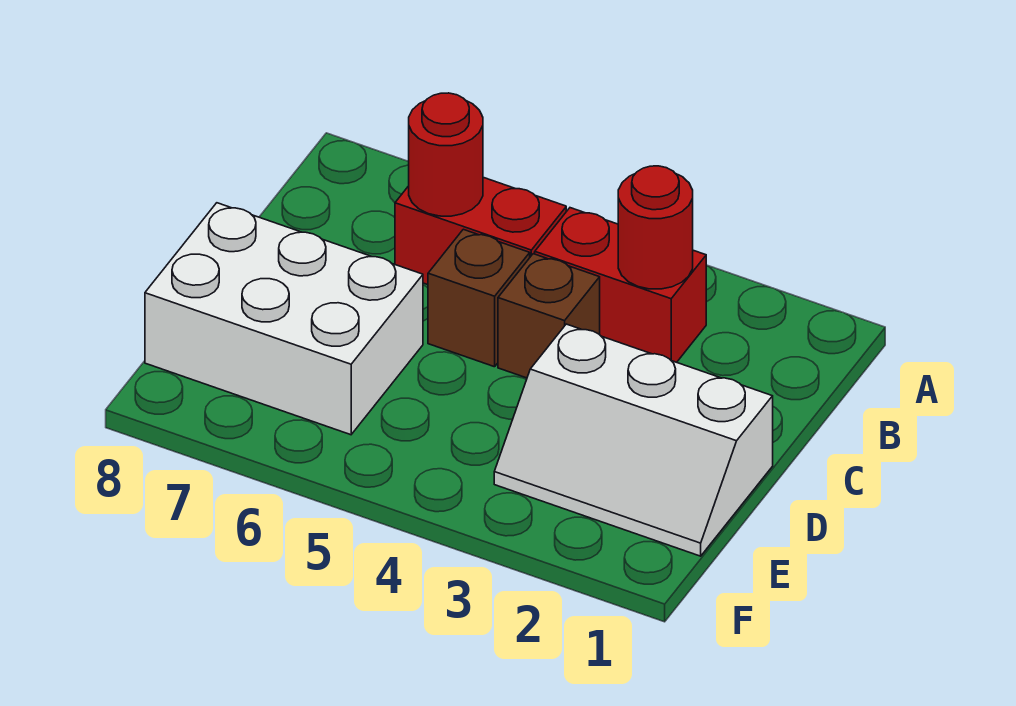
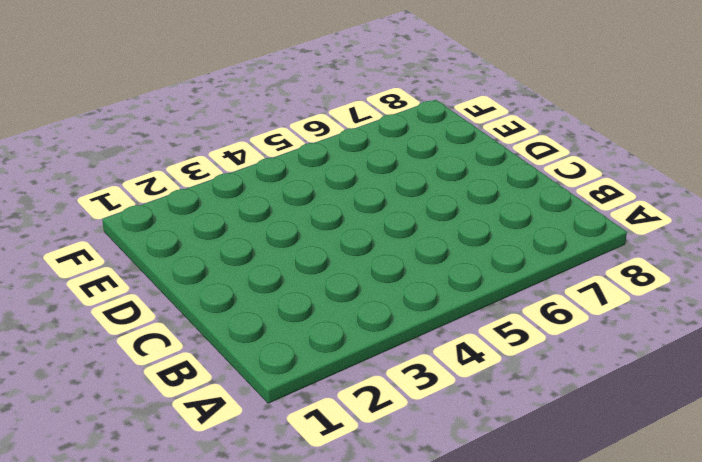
none -> red brick B3:B4 level 1
none -> red brick B5:B6 level 1

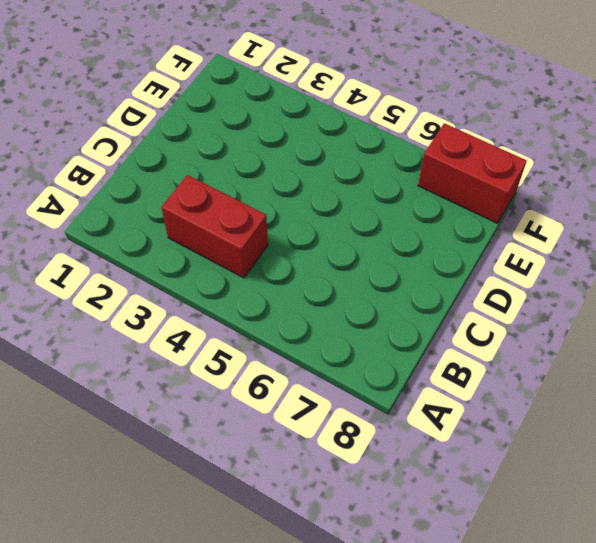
red brick F7:F8 level 1 -> red brick B5:B6 level 1
none -> brown brick C4 level 1
none -> brown brick C5 level 1

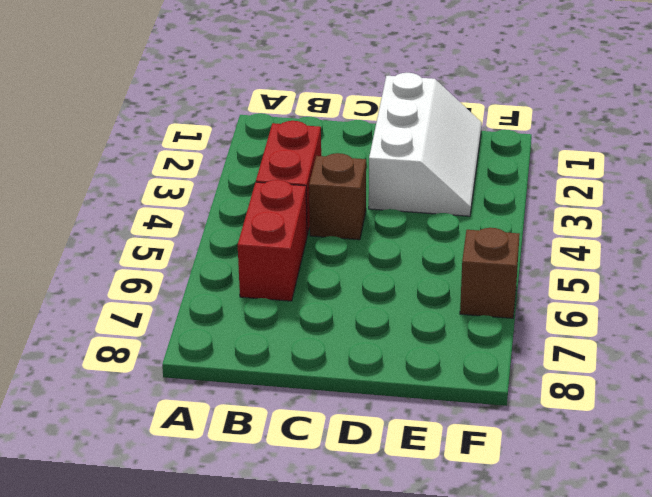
brown brick F6 level 1 -> brown brick C5 level 1
none -> white brick D6:E8 level 1
none -> red round brick B3 level 2

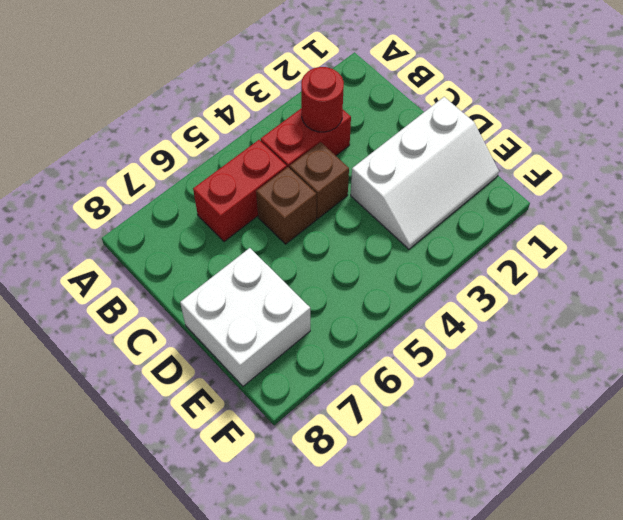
white brick D7:E8 level 1 -> white brick D6:E8 level 1
none -> red round brick B6 level 2

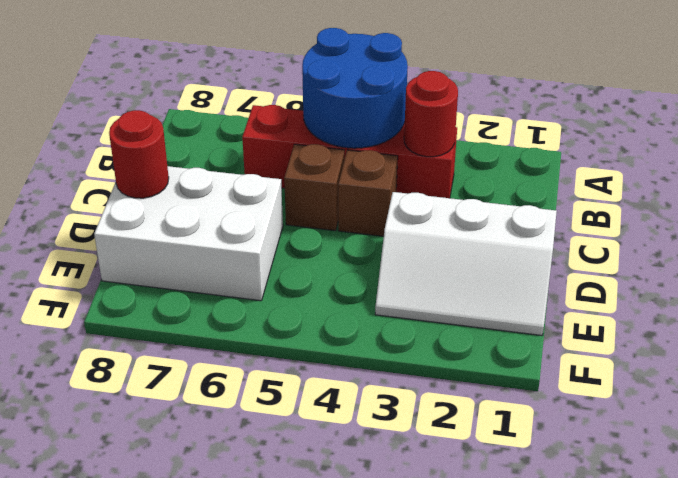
blue round brick A4:B5 level 2 -> none
red round brick D8 level 2 -> red round brick B6 level 2

